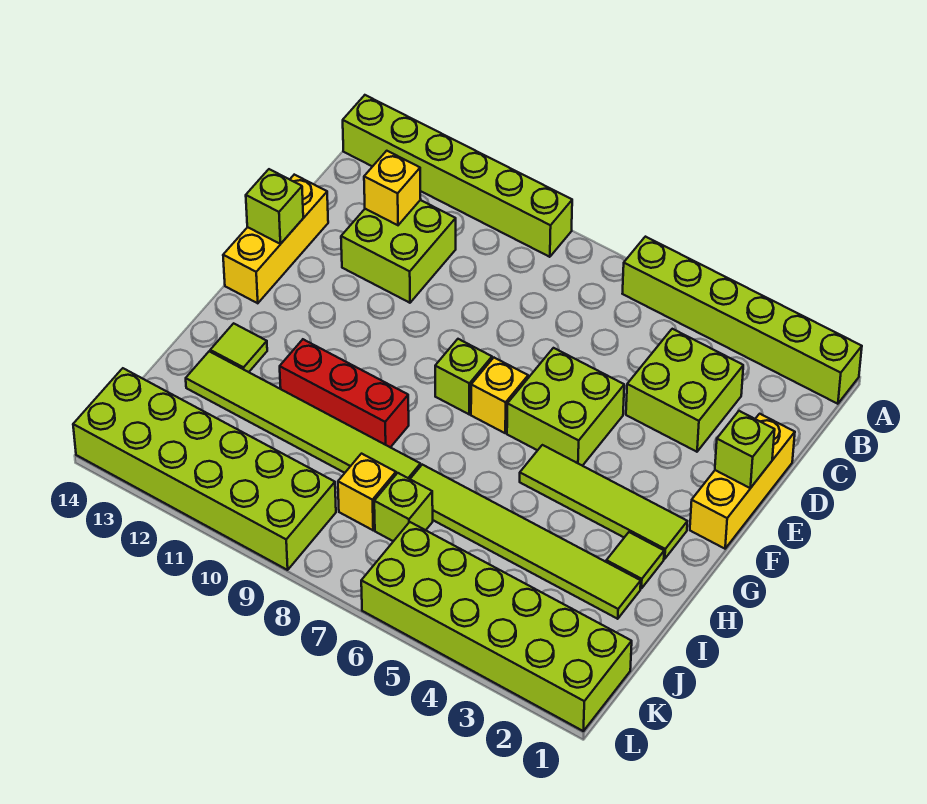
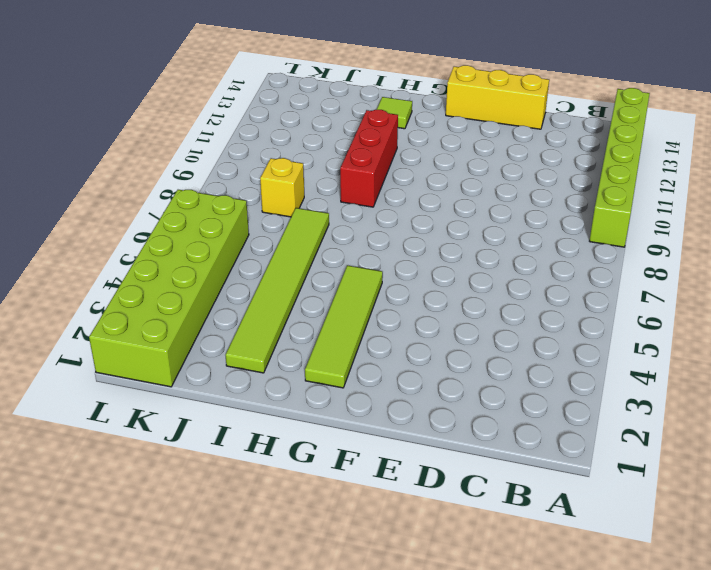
none -> lime brick A1:A6 level 1
none -> lime brick C3:D4 level 1
none -> lime brick C11:D12 level 1

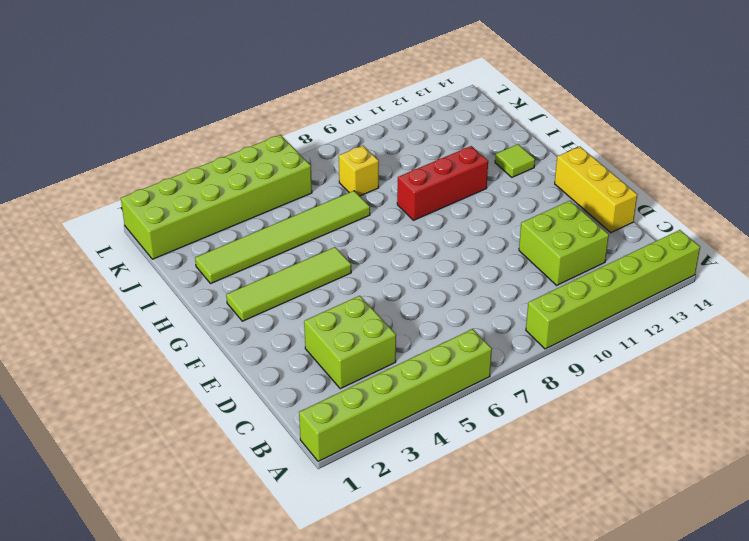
none -> yellow brick D1:F1 level 1
none -> lime brick E5:F6 level 1
none -> yellow brick F7 level 1

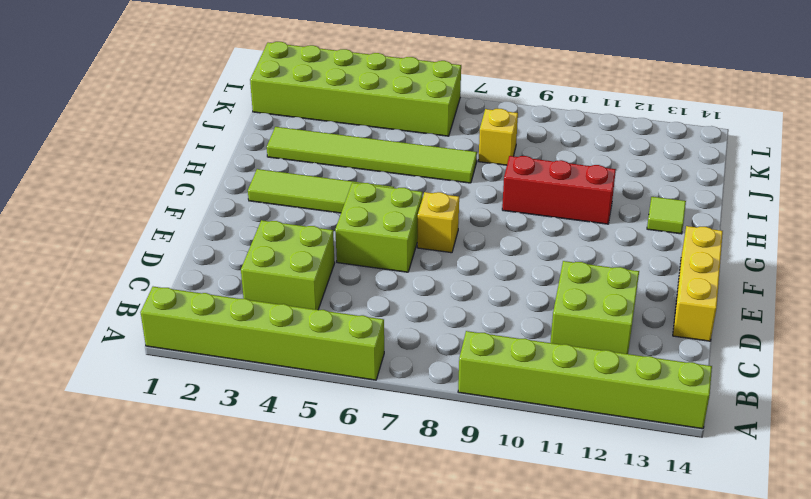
none -> yellow brick D1:F1 level 1
none -> lime brick F8 level 1
none -> lime tile H2 level 1

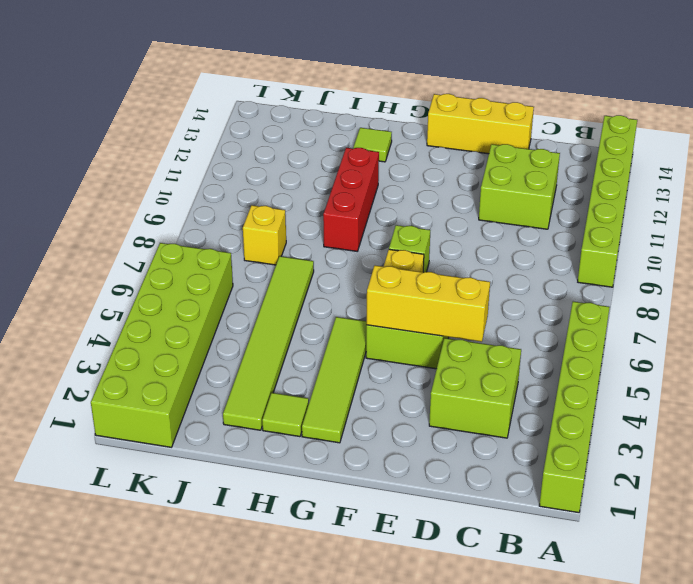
yellow brick D5:F5 level 2 -> yellow brick D1:F1 level 1
none -> lime tile I8:I13 level 1
none -> lime brick J7 level 1
none -> lime brick K9:L14 level 1

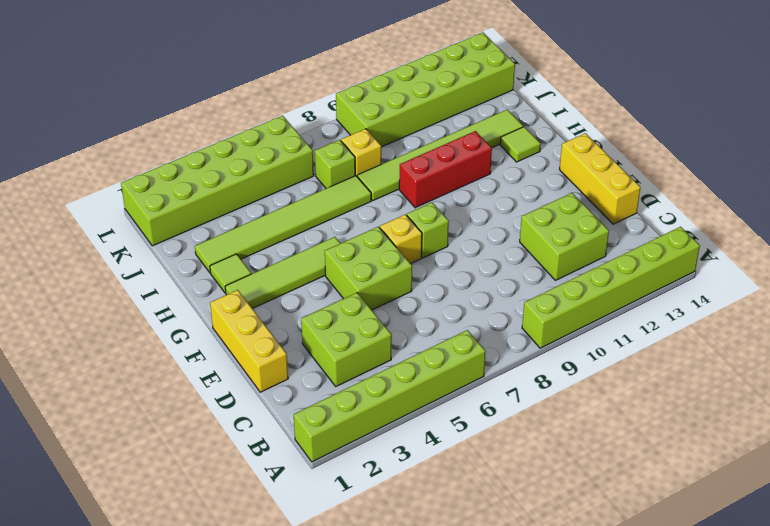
none -> yellow brick C12 level 2
none -> lime brick E1 level 2
none -> lime brick E14 level 2

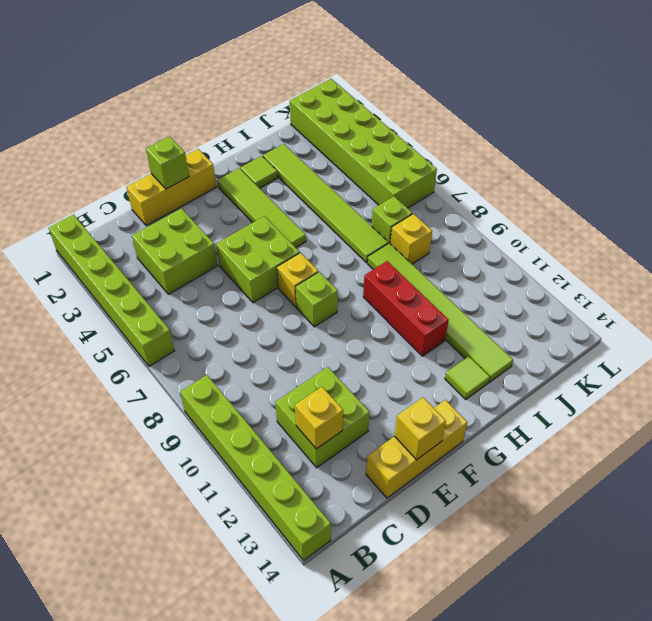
yellow brick E14 level 2 -> lime brick E14 level 2
none -> lime brick K9:L14 level 1

